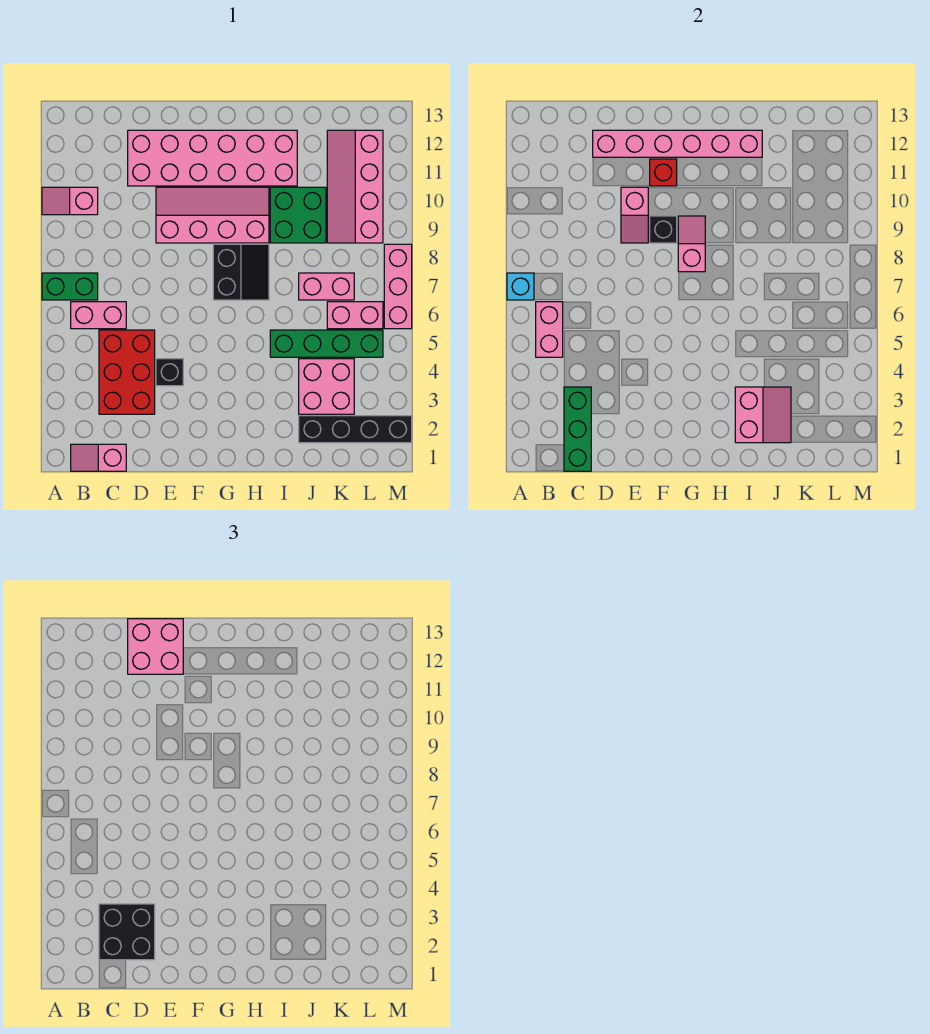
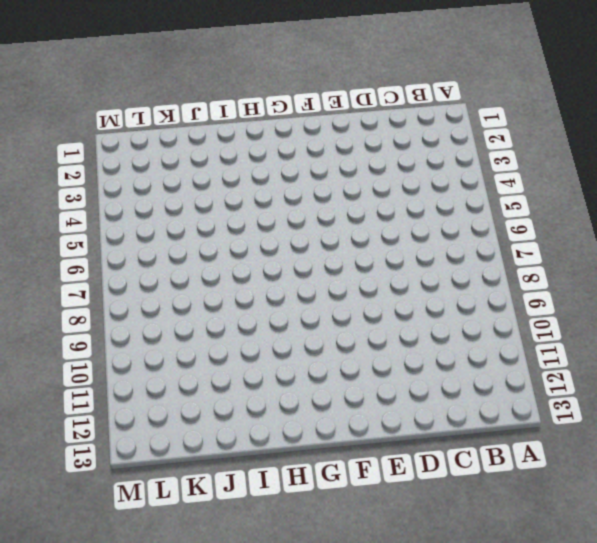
none -> green brick A7:B7 level 1
none -> pink slope A10:B10 level 1 top B
none -> pink slope B1:C1 level 1 top C

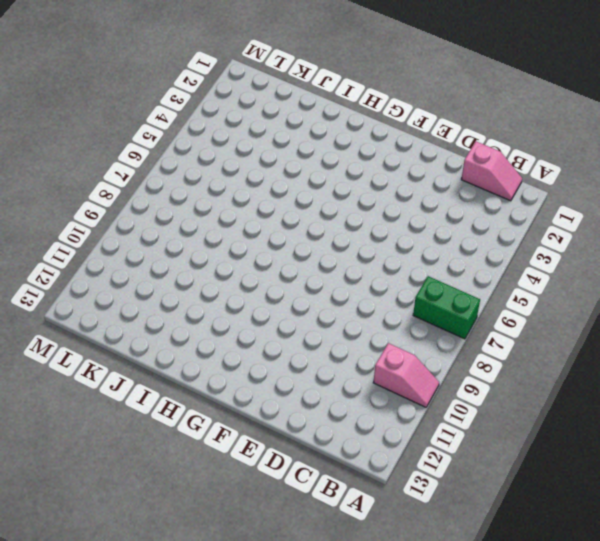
none -> pink brick B6:C6 level 1
none -> red brick C3:D5 level 1
none -> pink brick D11:I12 level 1

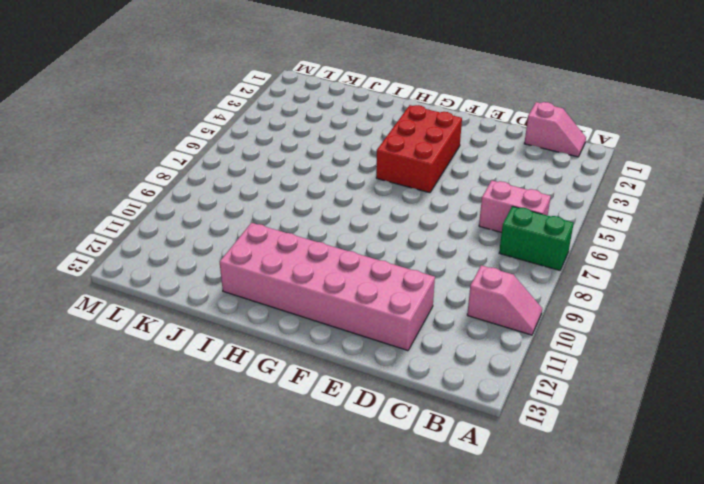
red brick F3:G5 level 1 -> red brick C3:D5 level 1
none -> black brick E4 level 1
none -> pink slope E9:H10 level 1 top 9
none -> black slope G7:H8 level 1 top G

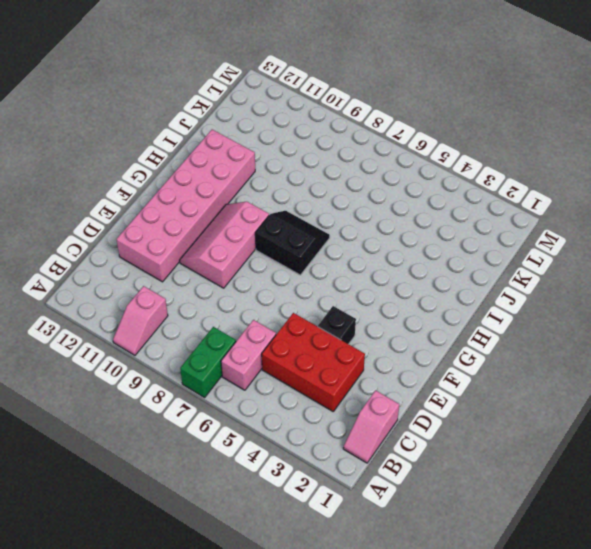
pink slope E9:G10 level 1 top 9 -> pink slope E9:H10 level 1 top 9
none -> green brick I5:L5 level 1
none -> green brick I9:J10 level 1
none -> black brick J2:M2 level 1

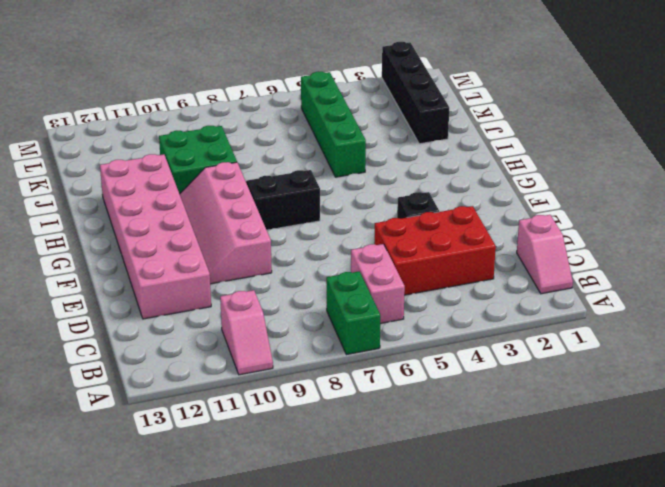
none -> pink brick J3:K4 level 1
none -> pink brick J7:K7 level 1
none -> pink brick K6:L6 level 1

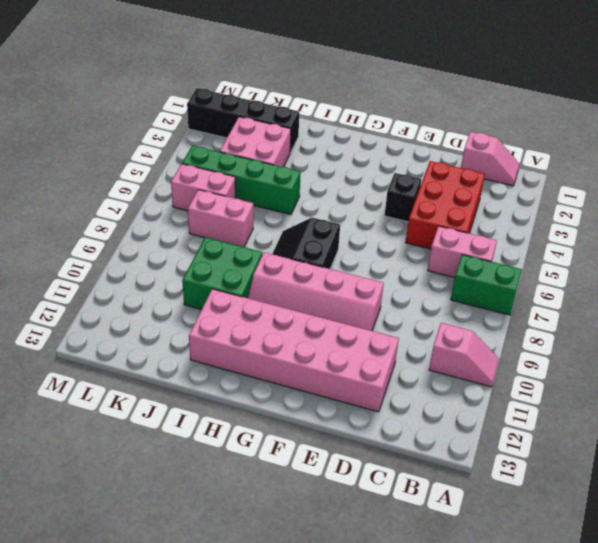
none -> pink slope K9:L12 level 1 top L
none -> pink brick M6:M8 level 1
none -> cyan brick A7 level 2

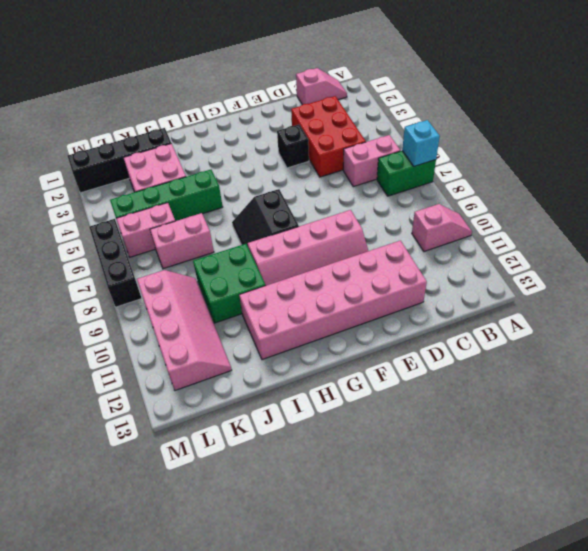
black brick M6:M8 level 1 -> pink brick M6:M8 level 1
none -> pink brick B5:B6 level 2
none -> green brick C1:C3 level 2
none -> pink brick D12:I12 level 2

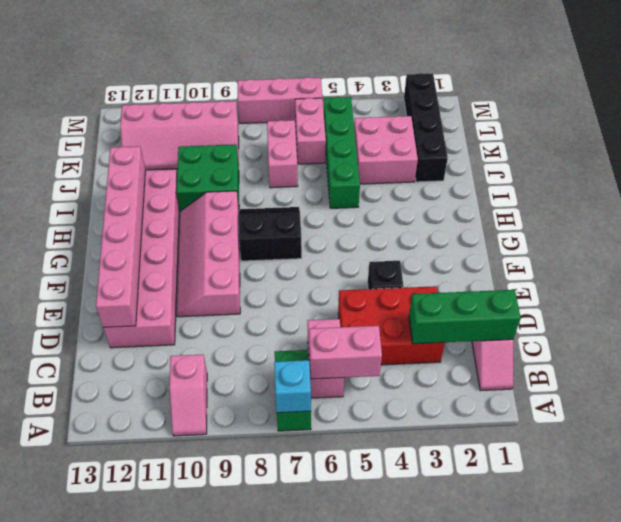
none -> pink slope E9:E10 level 2 top 10
none -> black brick F9 level 2
none -> red brick F11 level 2

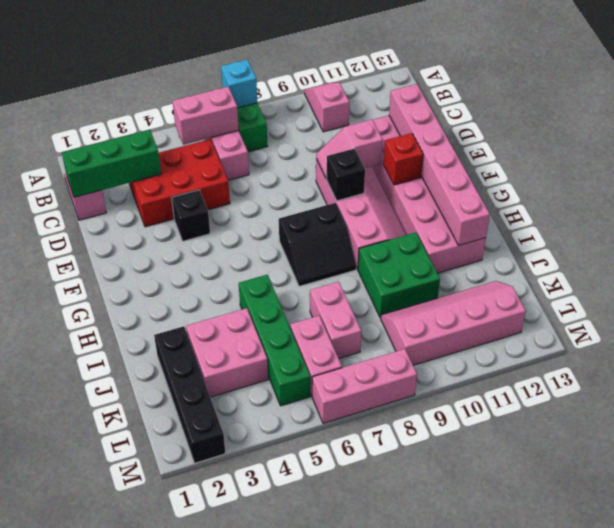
none -> pink slope G8:G9 level 2 top 8
none -> pink slope I2:J3 level 2 top I
none -> black brick C2:D3 level 3

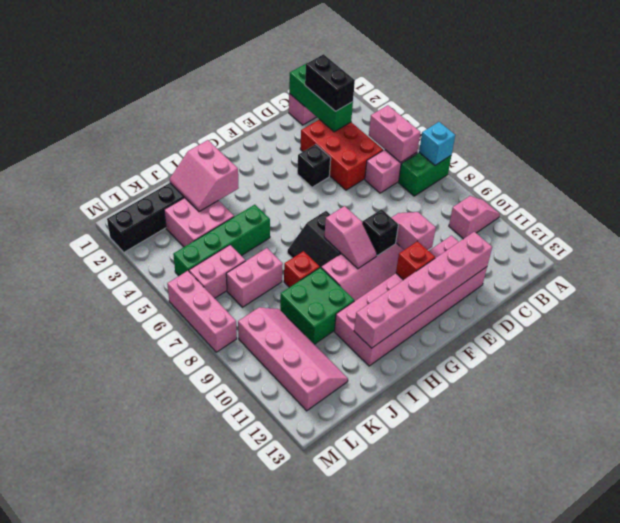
black brick C2:C3 level 3 -> black brick C2:D3 level 3
red brick I8 level 1 -> none
none -> pink brick D12:E13 level 3

